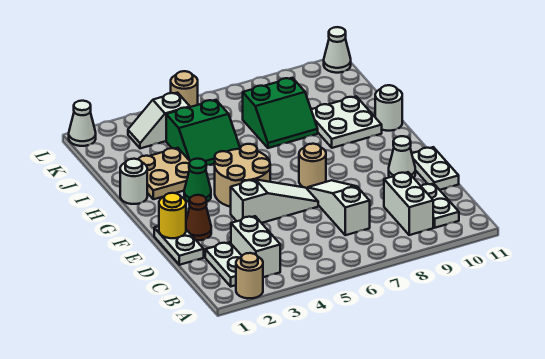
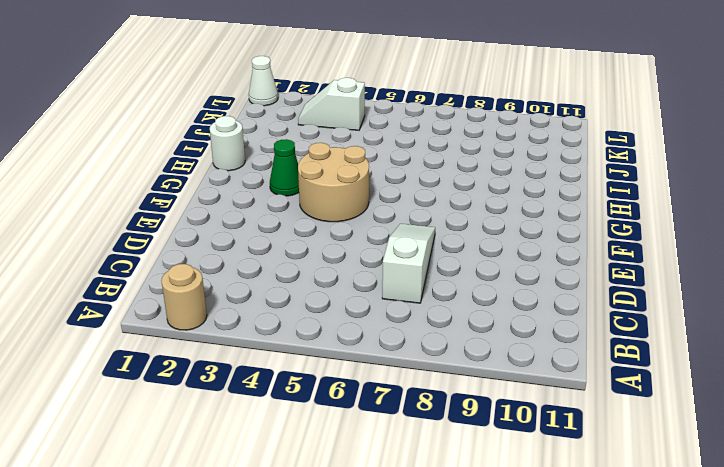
none -> white plate B2:C2 level 1
none -> white brick B3:C3 level 1
none -> white brick B9:C9 level 1

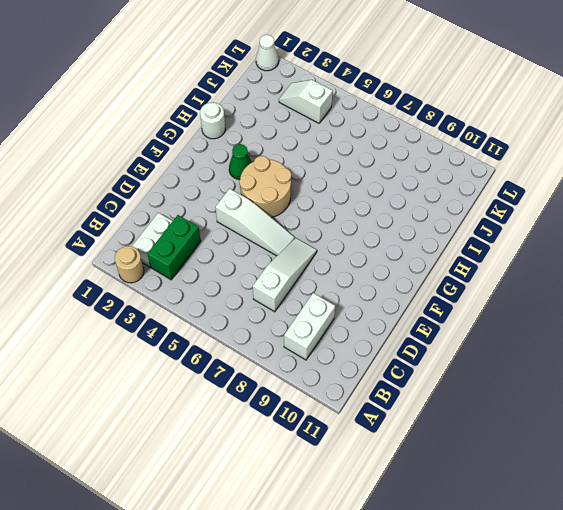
green brick B3:C3 level 1 -> white brick B3:C3 level 1
none -> white plate B10:C10 level 1
none -> white plate D1:E1 level 1
none -> white plate D11:E11 level 1

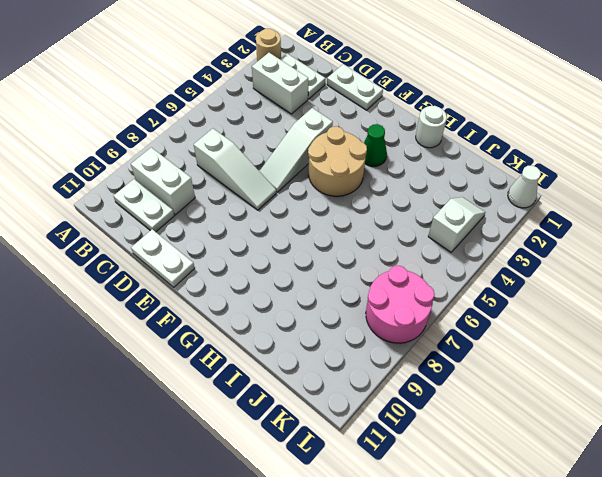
pink round brick K7:L8 level 1 -> none
none -> brown cone E2 level 1
none -> white cone E10 level 1
none -> tan round brick F7 level 1

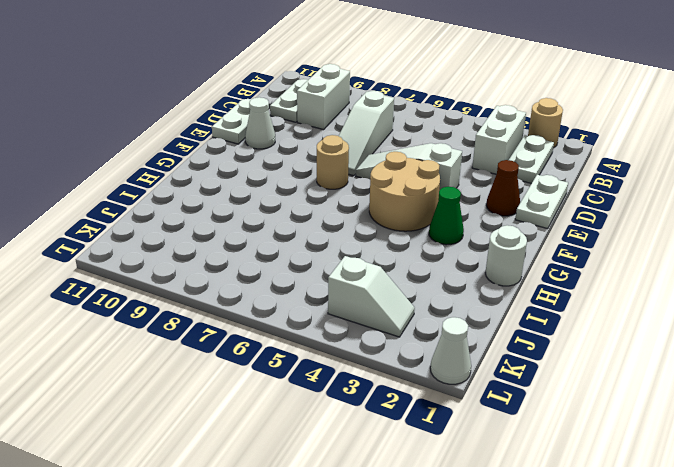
none -> tan plate H2:I3 level 1
none -> white plate H9:I10 level 1
none -> white round brick H11 level 1

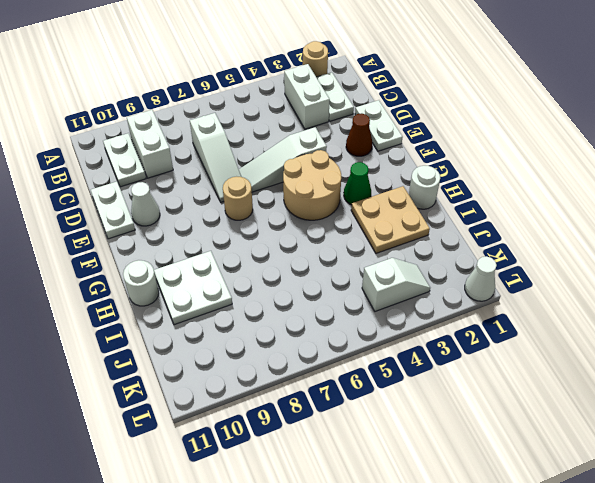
none -> green slope I4:J5 level 1 top J
none -> green slope I7:J8 level 1 top J
none -> tan round brick L5 level 1

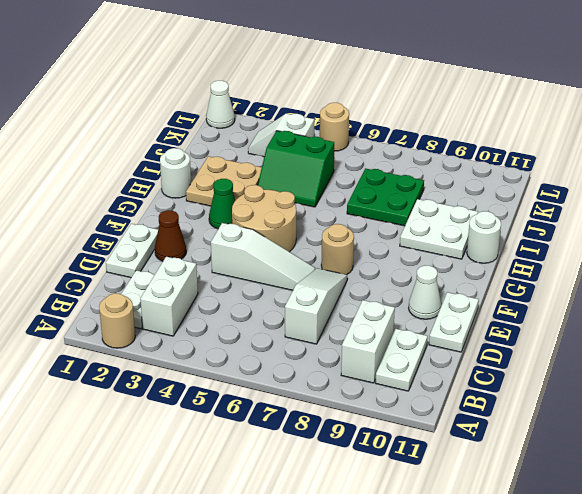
green plate I7:J8 level 1 -> green slope I7:J8 level 1 top J
none -> white cone L11 level 1
none -> yellow round brick E1 level 2

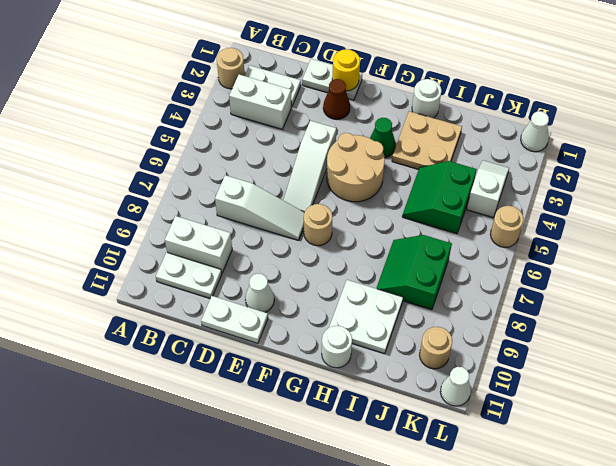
tan round brick K10 level 1 -> none

